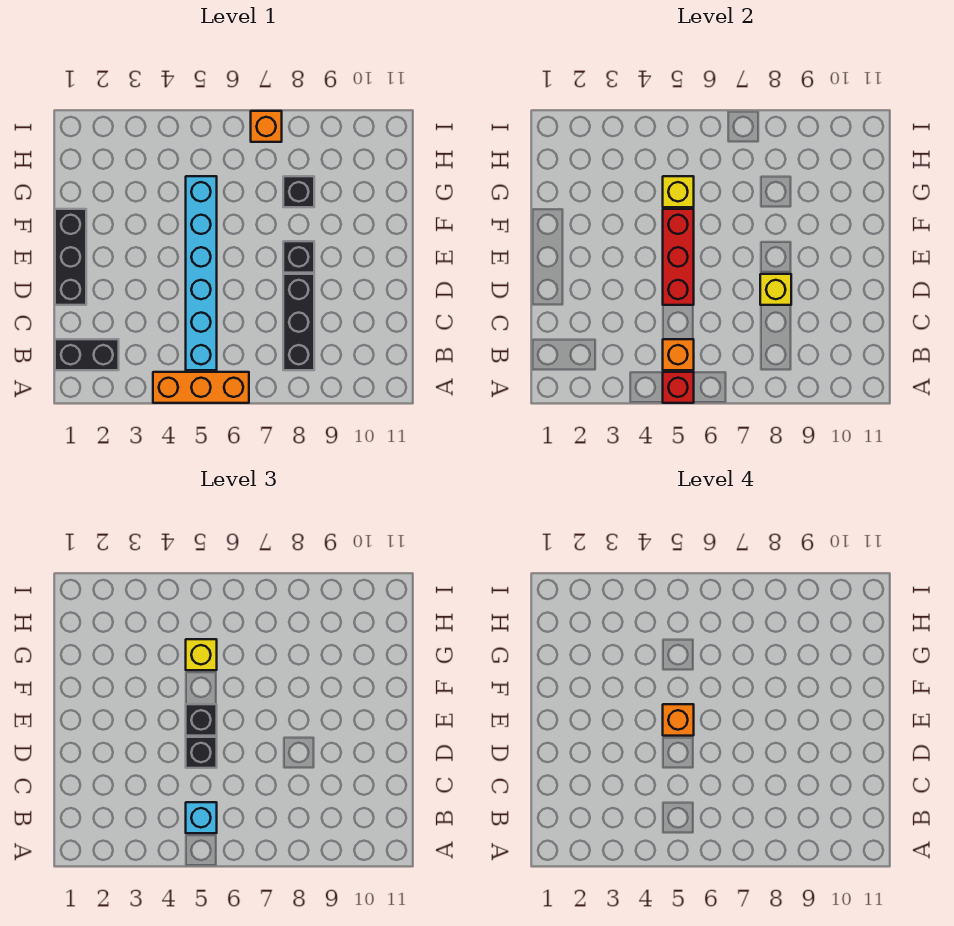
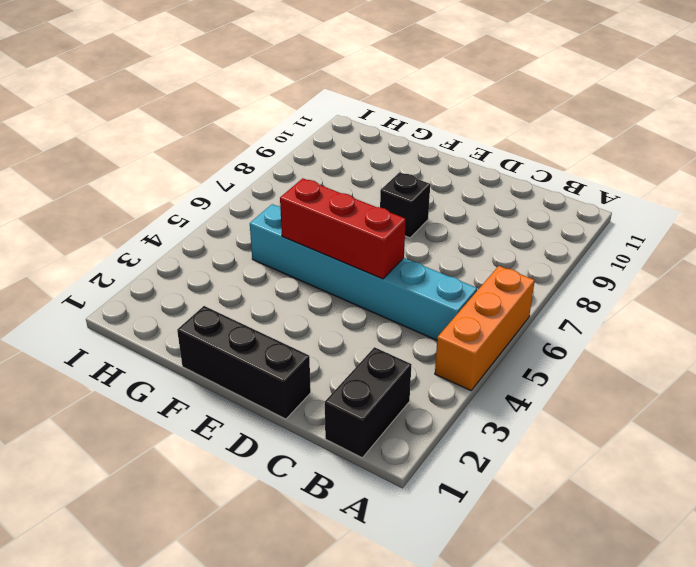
none -> black brick B8:D8 level 1
none -> black brick G8 level 1
none -> orange brick I7 level 1

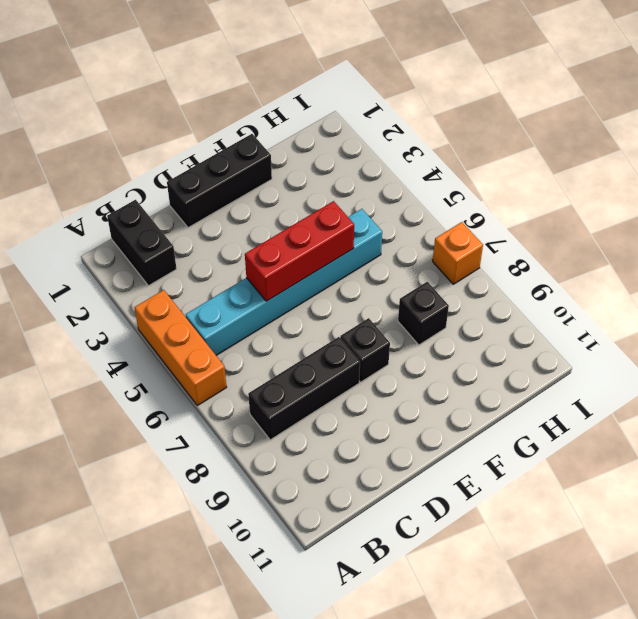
none -> red brick A5 level 2
none -> orange brick B5 level 2
none -> yellow brick D8 level 2

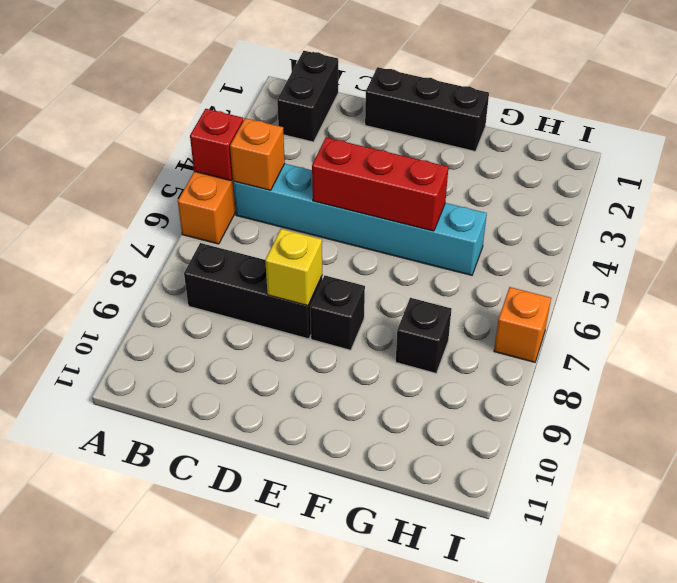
none -> yellow brick G5 level 2
none -> cyan brick B5 level 3
none -> black brick D5 level 3

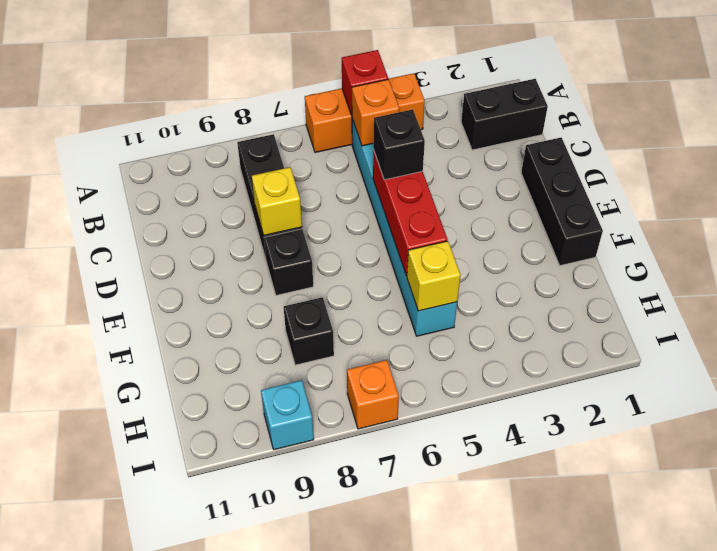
cyan brick I9 level 1 -> cyan brick B5 level 3
none -> black brick E5 level 3
none -> yellow brick G5 level 3
none -> orange brick E5 level 4

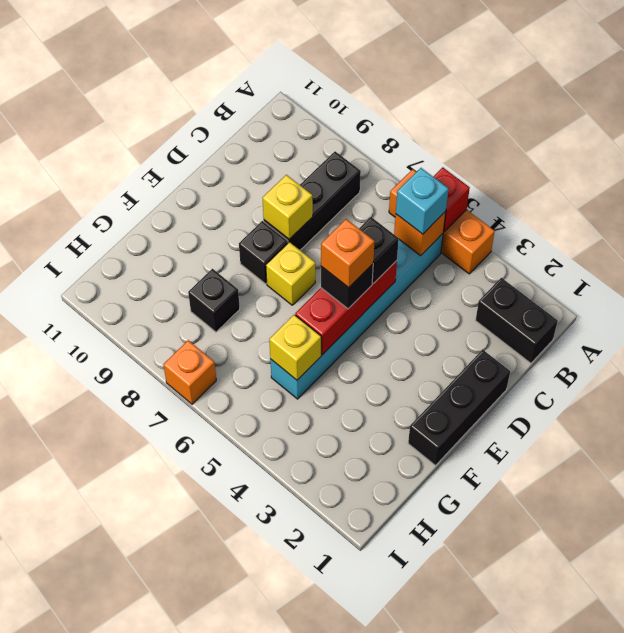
yellow brick E7 level 1 -> yellow brick G5 level 3

